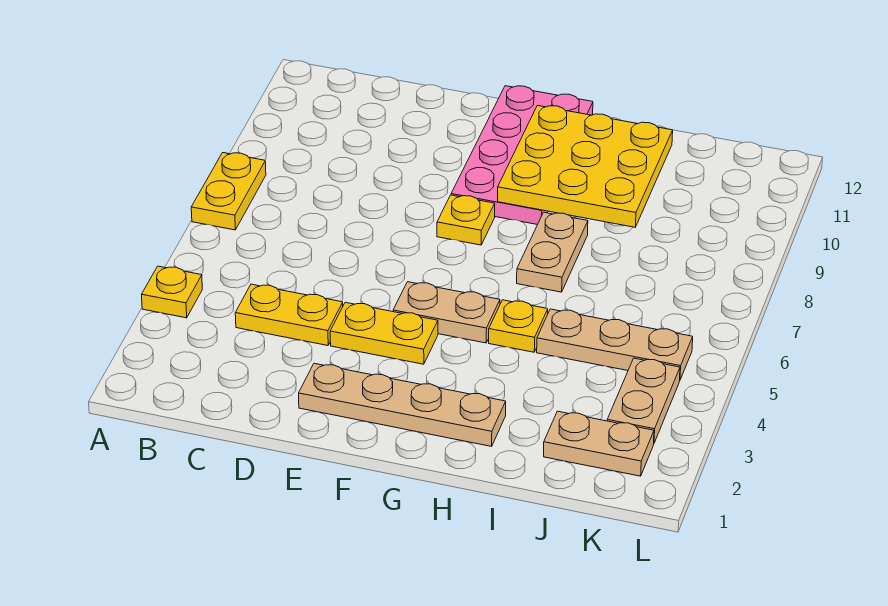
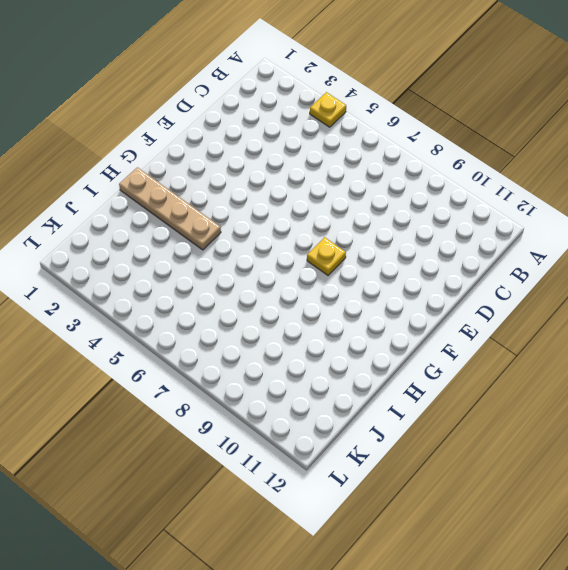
tan plate H1:H4 level 1 -> tan plate E2:H2 level 1
none -> yellow plate A7:A8 level 1
none -> yellow plate C4:D4 level 1
none -> yellow plate E4:F4 level 1

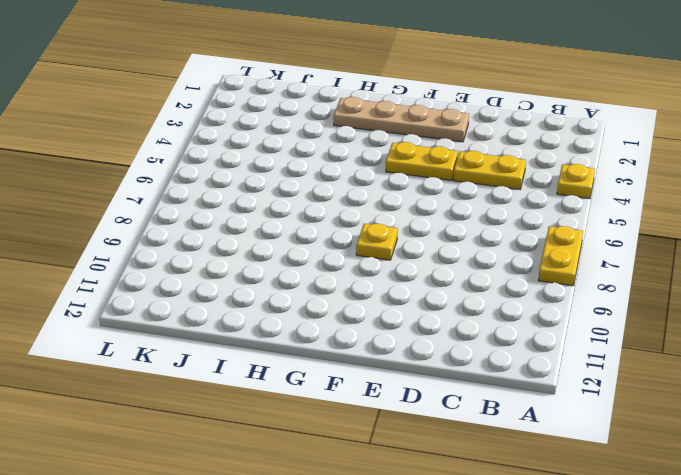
none -> tan plate F5:G5 level 1
none -> pink plate F9:G12 level 1
none -> yellow plate H5 level 1

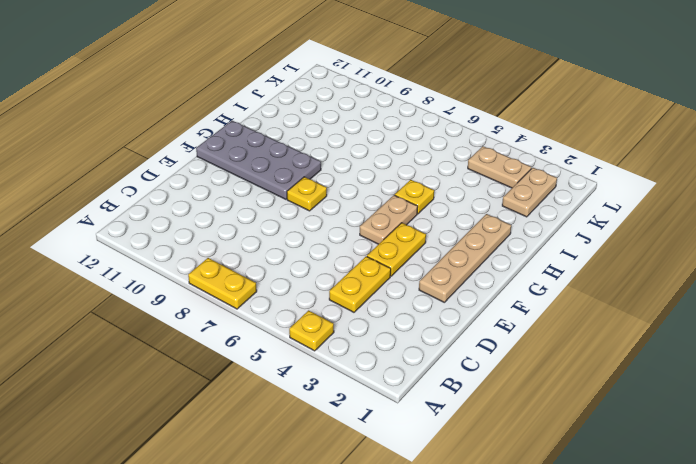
grey plate F9:G12 level 1 -> pink plate F9:G12 level 1
none -> tan plate H7:H8 level 1
none -> tan plate I5:K5 level 1
none -> yellow plate G9:I11 level 2

